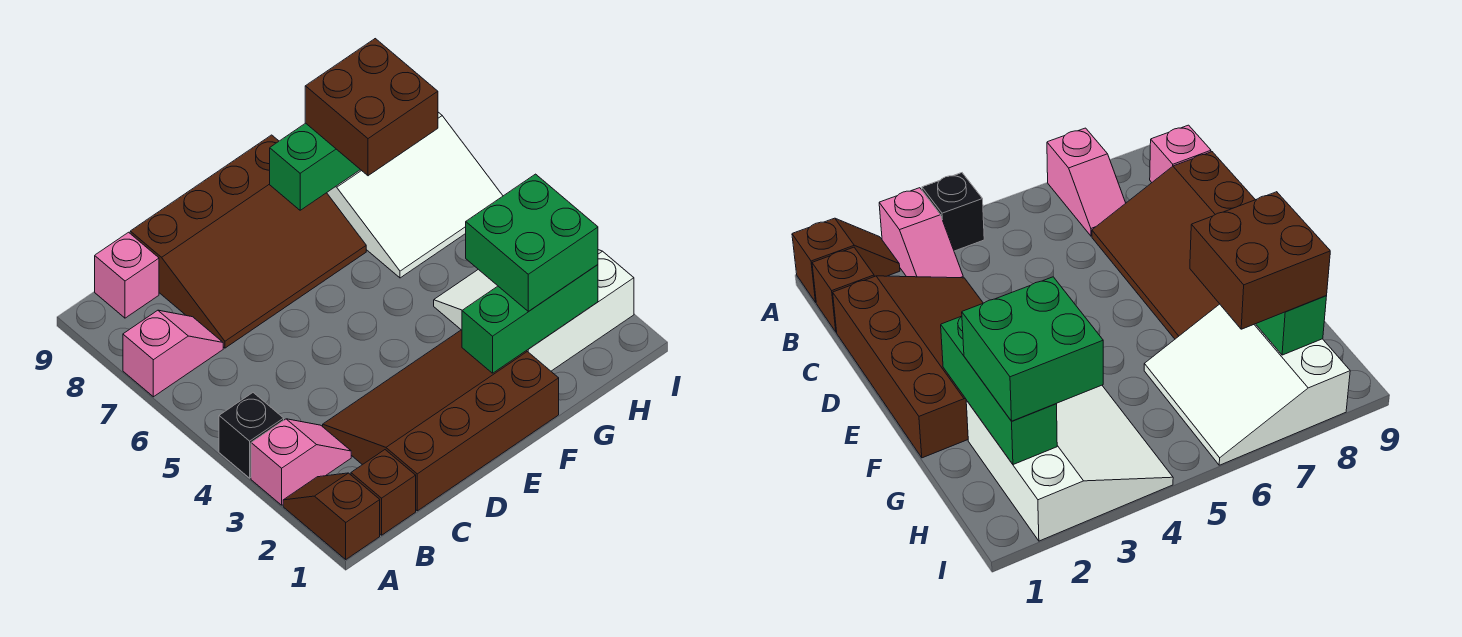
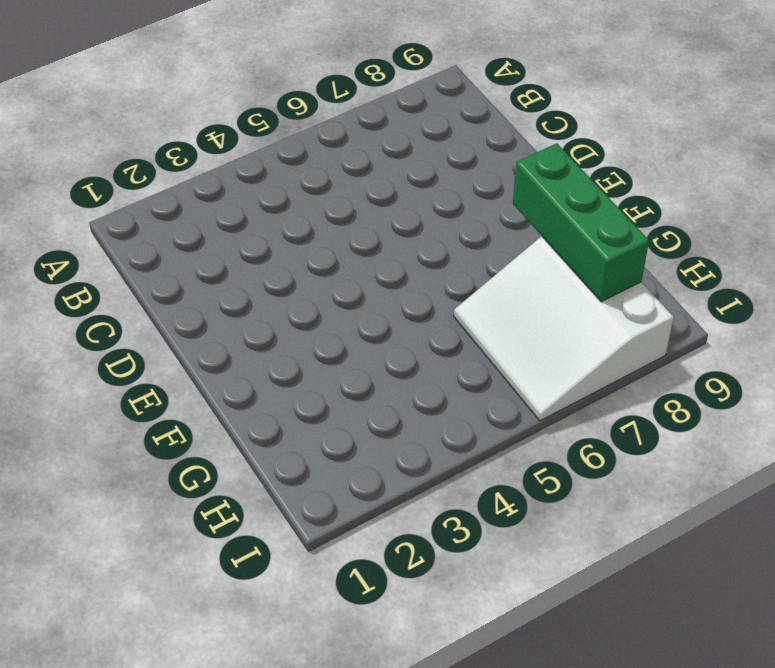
none -> brown slope A1:A2 level 1 top 1
none -> pink slope A3:B3 level 1 top A
none -> black brick A4 level 1

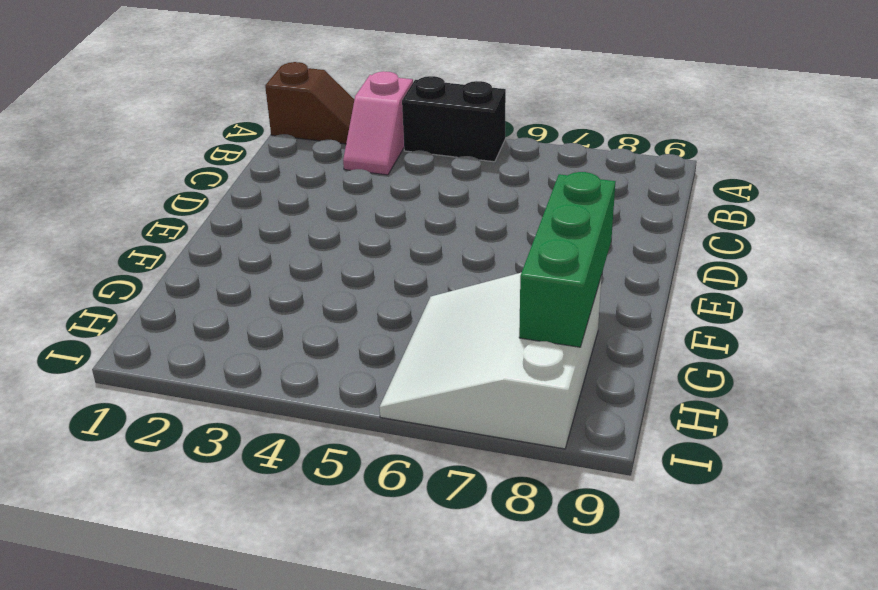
black brick A4:A5 level 1 -> black brick A4 level 1
none -> pink slope A7:B7 level 1 top A
none -> brown brick B1 level 1
none -> pink brick B9 level 1

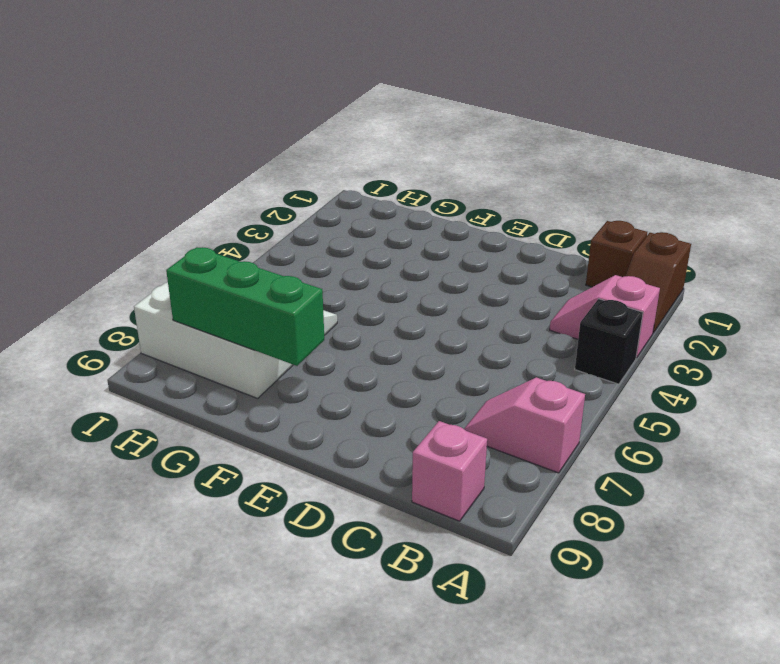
none -> brown slope C1:F3 level 1 top 1
none -> brown slope C7:F9 level 1 top 9
none -> white slope G2:I4 level 1 top 2

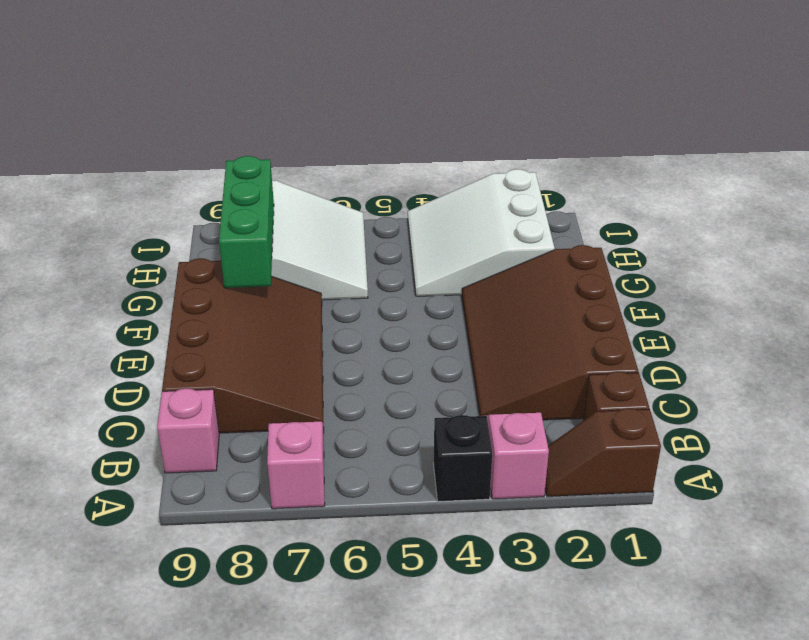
none -> green brick F2:H2 level 2
none -> green brick G2:H3 level 3
none -> brown brick G7:H8 level 3

